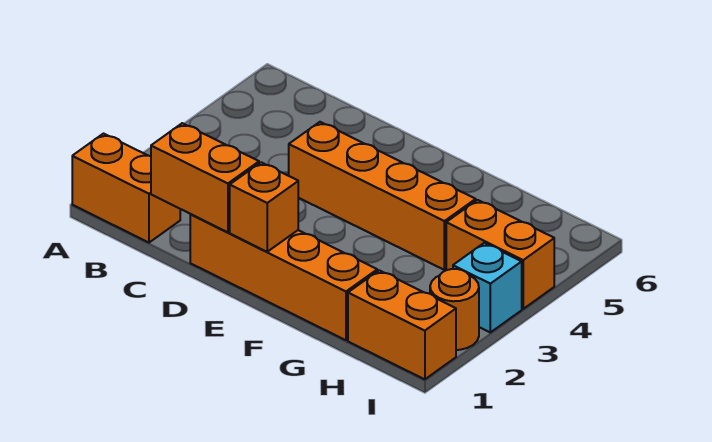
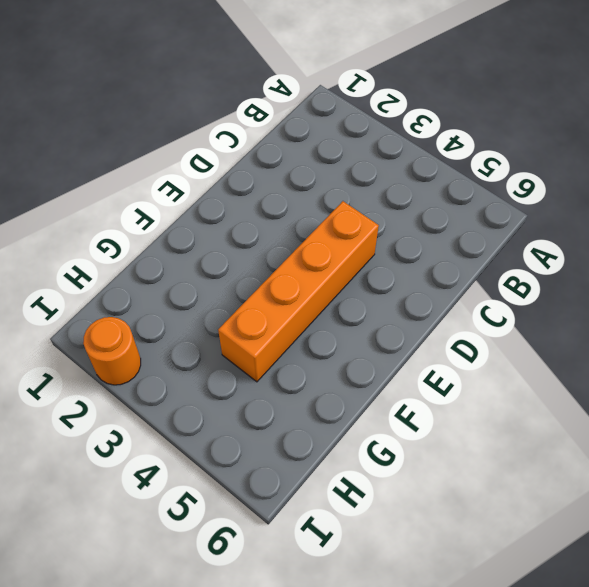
none -> orange brick A1:B1 level 1
none -> orange brick D1:G1 level 1

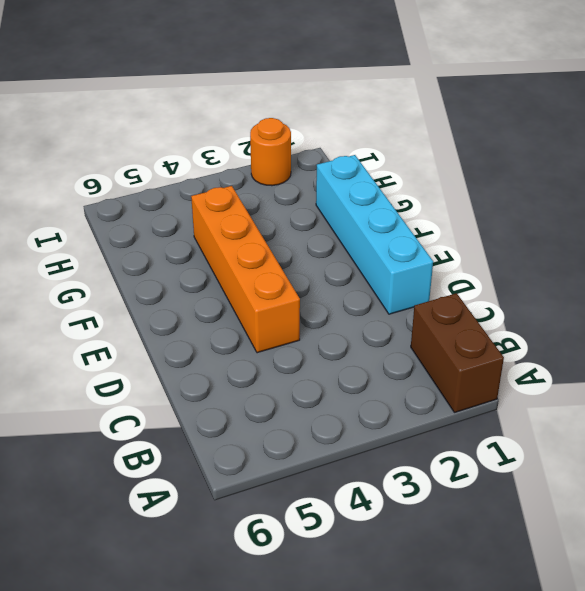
brown brick A1:B1 level 1 -> orange brick A1:B1 level 1
cyan brick D1:G1 level 1 -> orange brick D1:G1 level 1
none -> orange brick H1:I1 level 1
none -> orange brick H4:I4 level 1

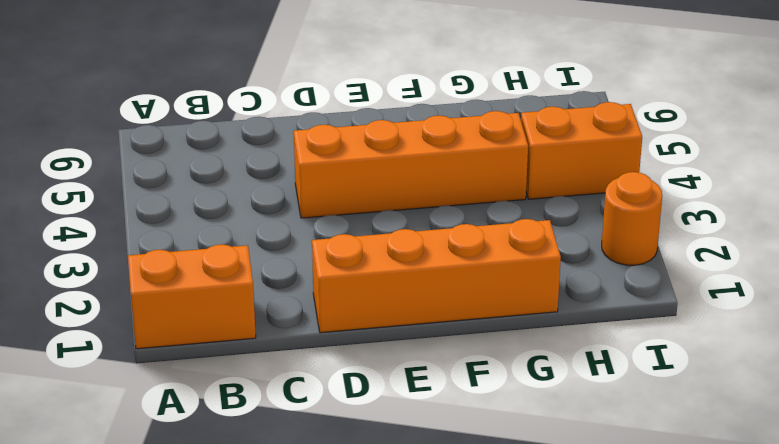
none -> orange brick H1:I1 level 1
none -> cyan brick I3 level 1

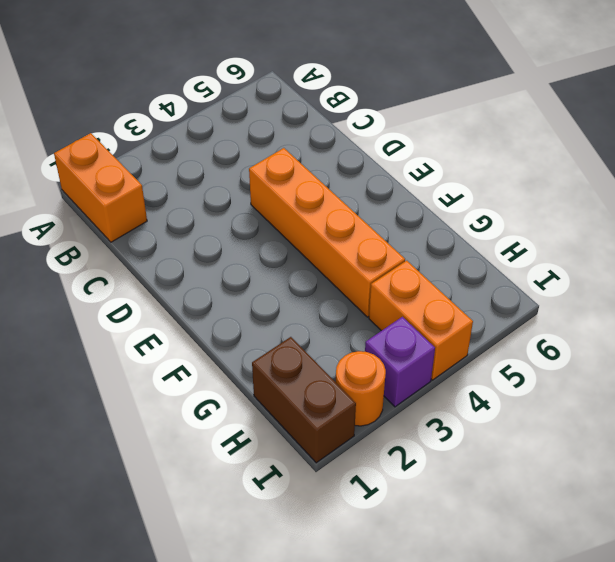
brown brick H1:I1 level 1 -> orange brick H1:I1 level 1
purple brick I3 level 1 -> cyan brick I3 level 1
none -> orange brick D1:G1 level 1
none -> orange brick C1:D1 level 2

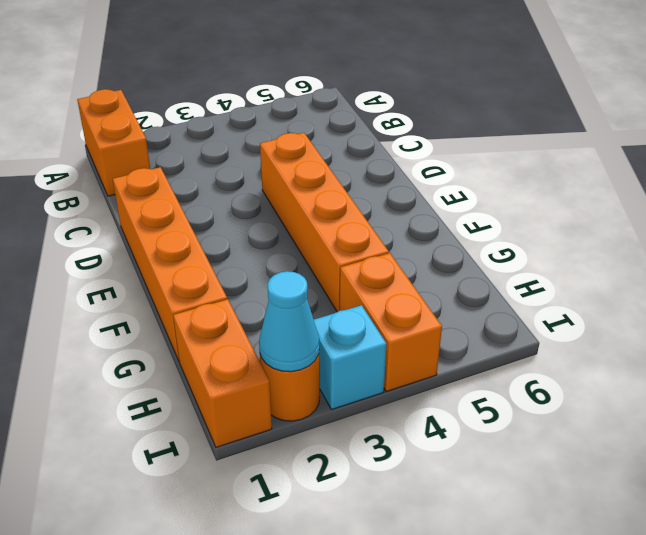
cyan cone I2 level 2 -> none
none -> orange brick C1:D1 level 2
none -> orange brick E1 level 2

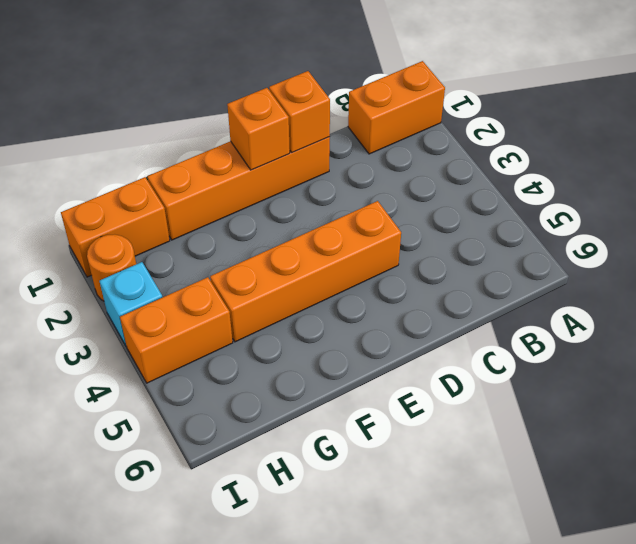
orange brick D1 level 2 -> orange brick C1:D1 level 2

